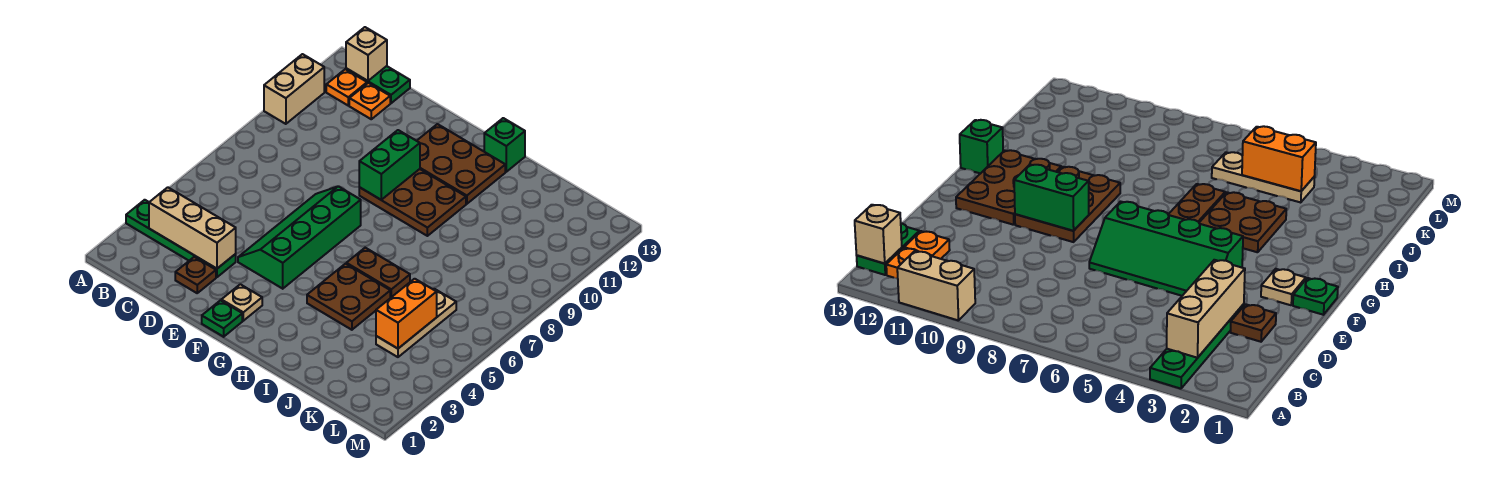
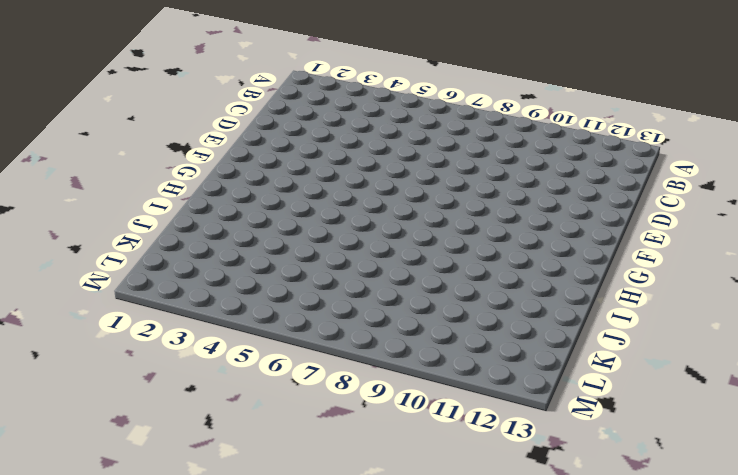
none -> green plate A3:D3 level 1
none -> tan brick A10:A11 level 1
none -> orange plate B12 level 1

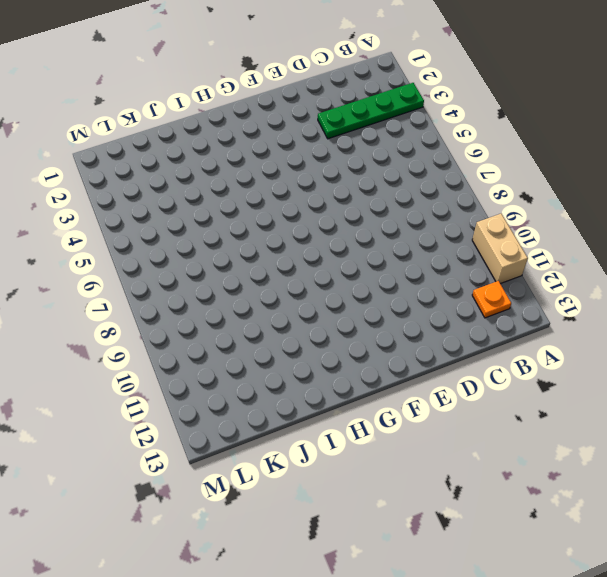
none -> green plate B13:C13 level 1
none -> orange plate C12 level 1
none -> brown plate D2 level 1

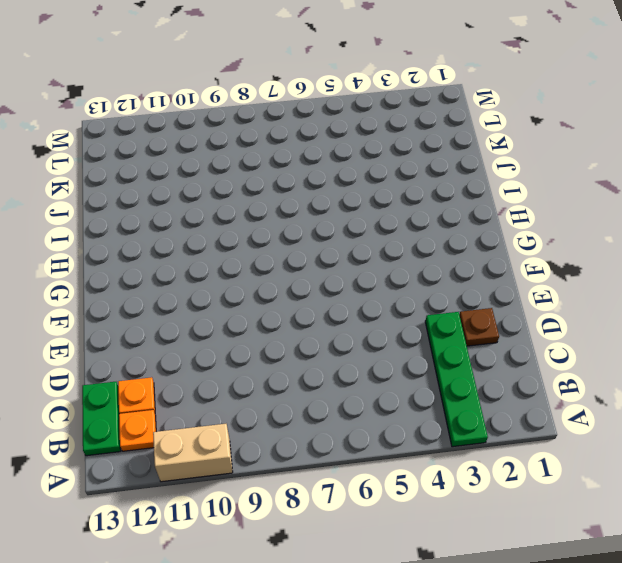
none -> green slope E4:F7 level 1 top F
none -> green plate F1 level 1
none -> tan plate F2 level 1

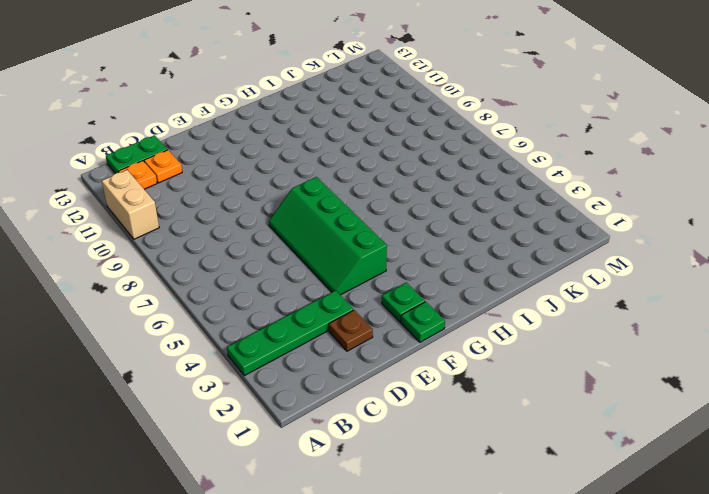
green plate F2 level 1 -> tan plate F2 level 1
none -> brown plate F9:H10 level 1
none -> brown plate F11:H12 level 1
none -> brown plate H4:I5 level 1

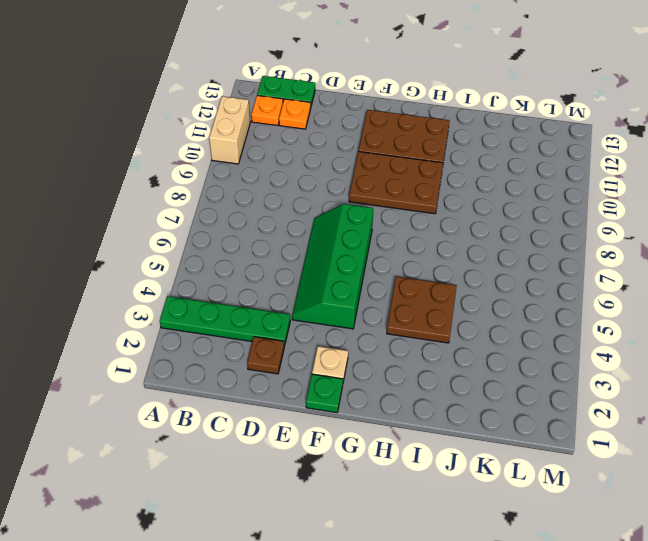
none -> brown plate H6:I6 level 1
none -> green brick H13 level 1
none -> tan plate K4:K6 level 1

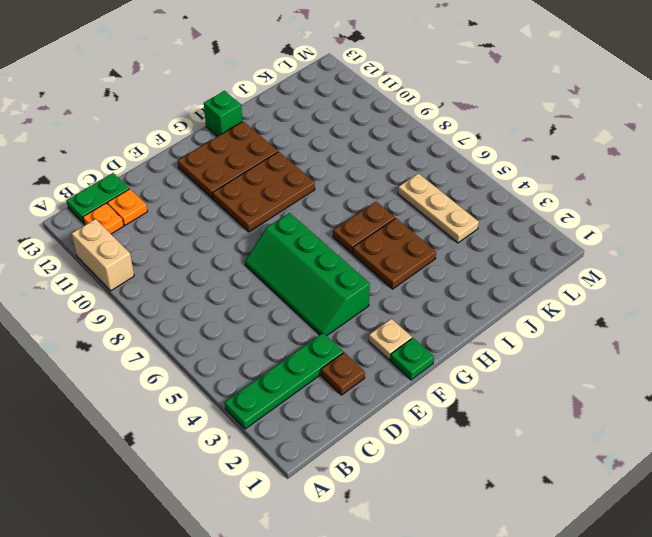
none -> tan brick B3:D3 level 2
none -> tan brick B13 level 2
none -> green brick F9:F10 level 2

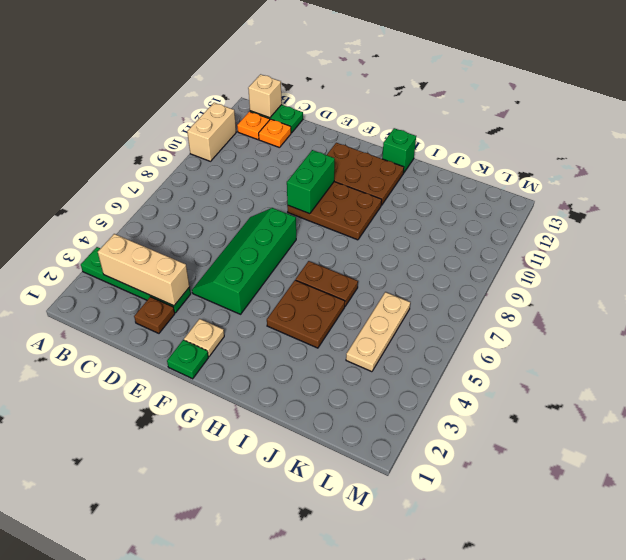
none -> orange brick K4:K5 level 2

